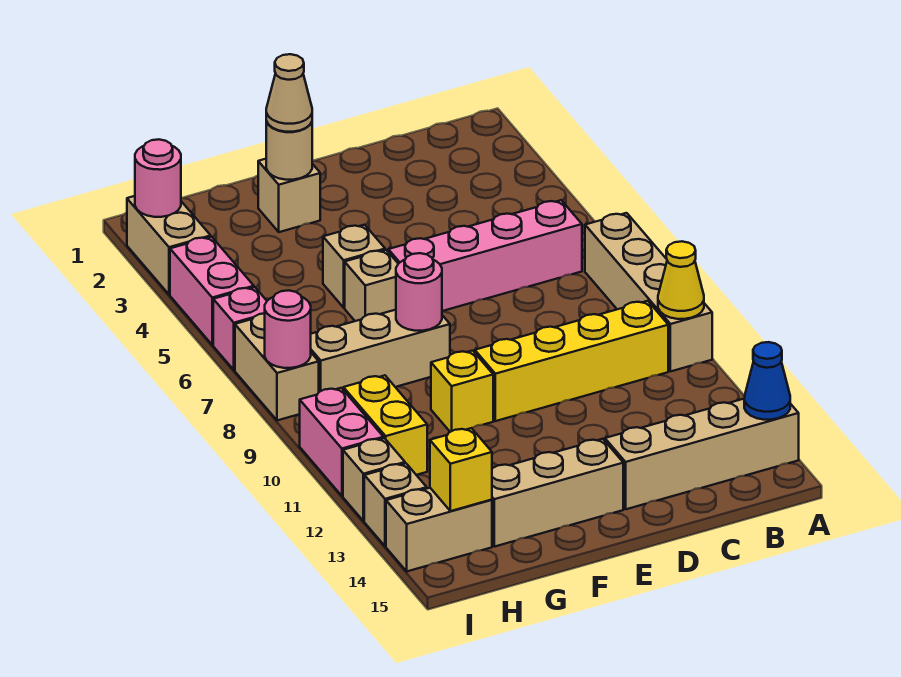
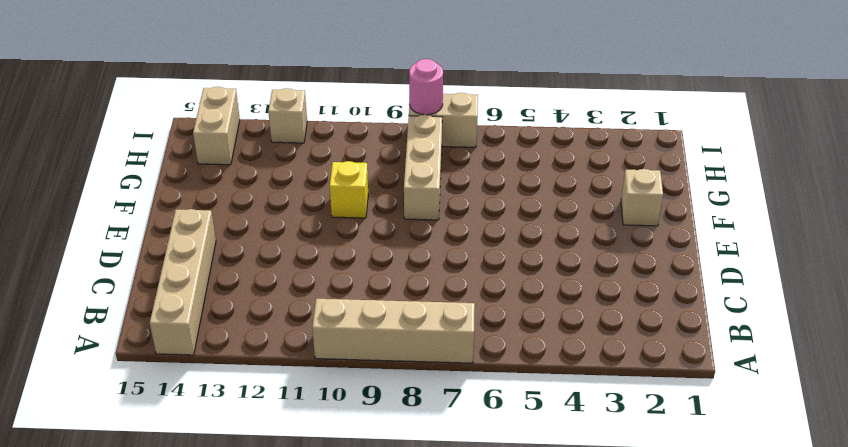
none -> pink brick B6:E6 level 1
none -> yellow brick B10:E10 level 1
none -> tan brick E14:G14 level 1

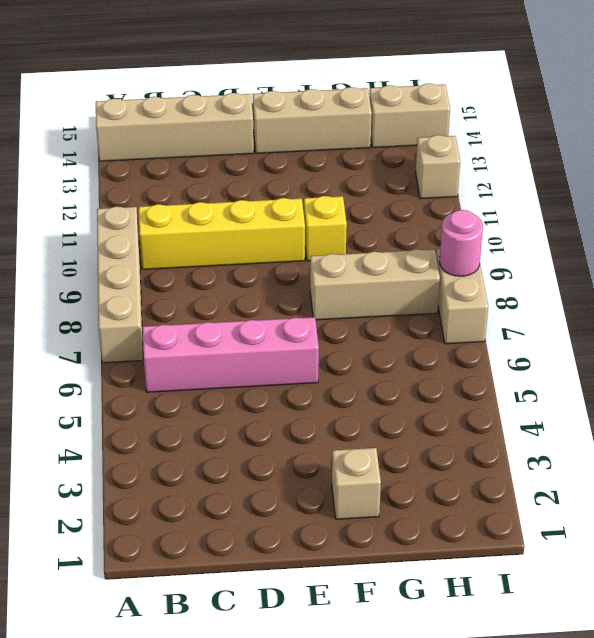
none -> tan brick F5 level 1
none -> tan brick F6 level 1
none -> yellow brick H10:H11 level 1

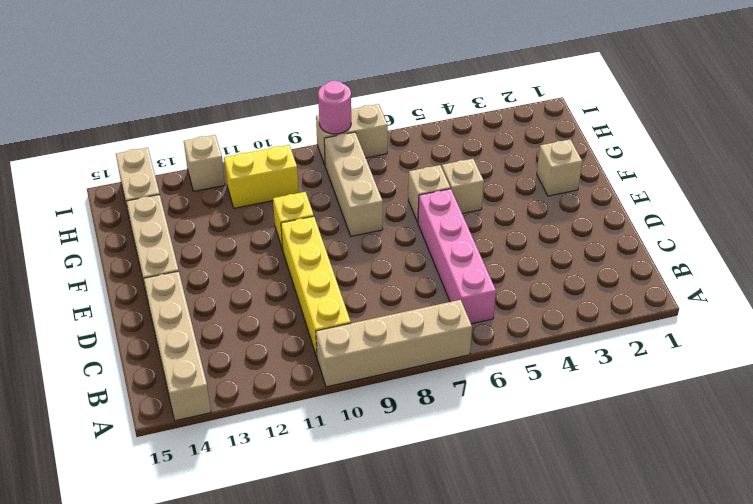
none -> tan brick I2:I3 level 1
none -> pink brick I4:I5 level 1
none -> pink brick I6 level 1

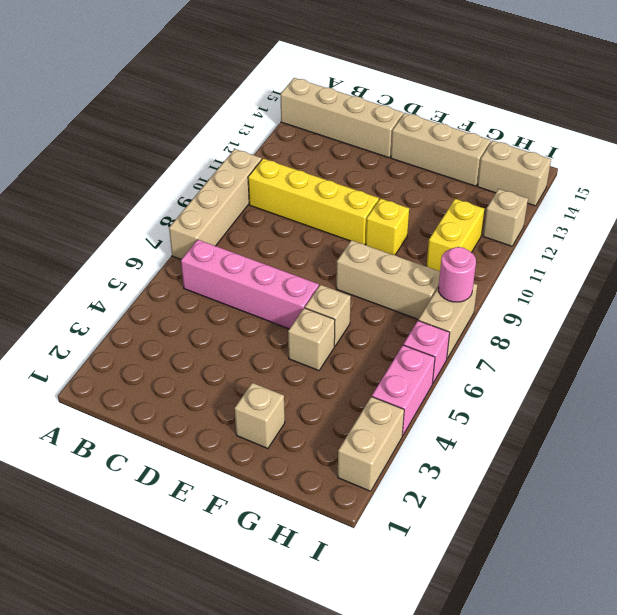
none -> pink brick I10:I11 level 1
none -> tan brick I13 level 1
none -> yellow cone A10 level 2

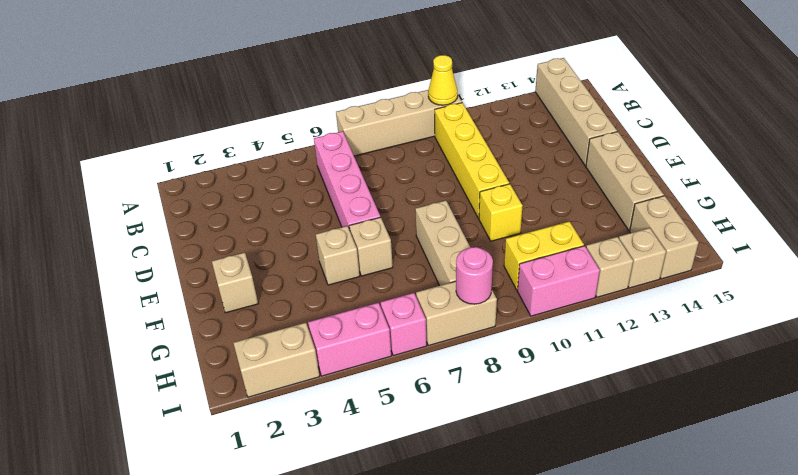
none -> blue cone A14 level 2
none -> tan round brick F2 level 2
none -> pink round brick F8 level 2

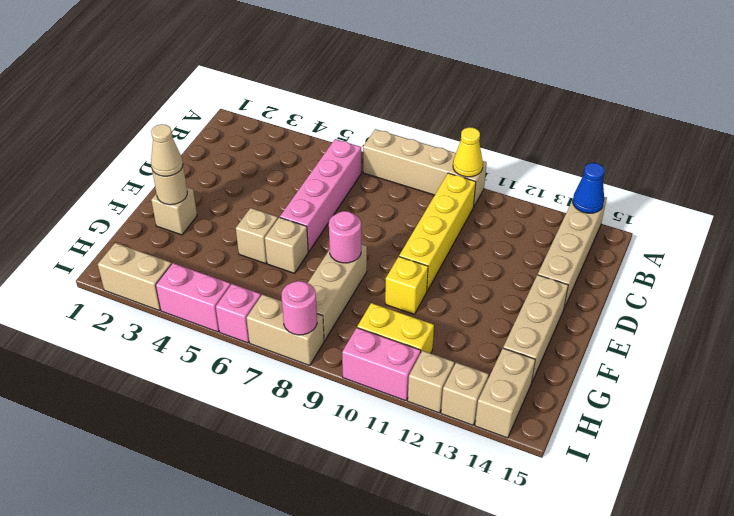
none -> yellow brick H14 level 2
none -> pink round brick I2 level 2

